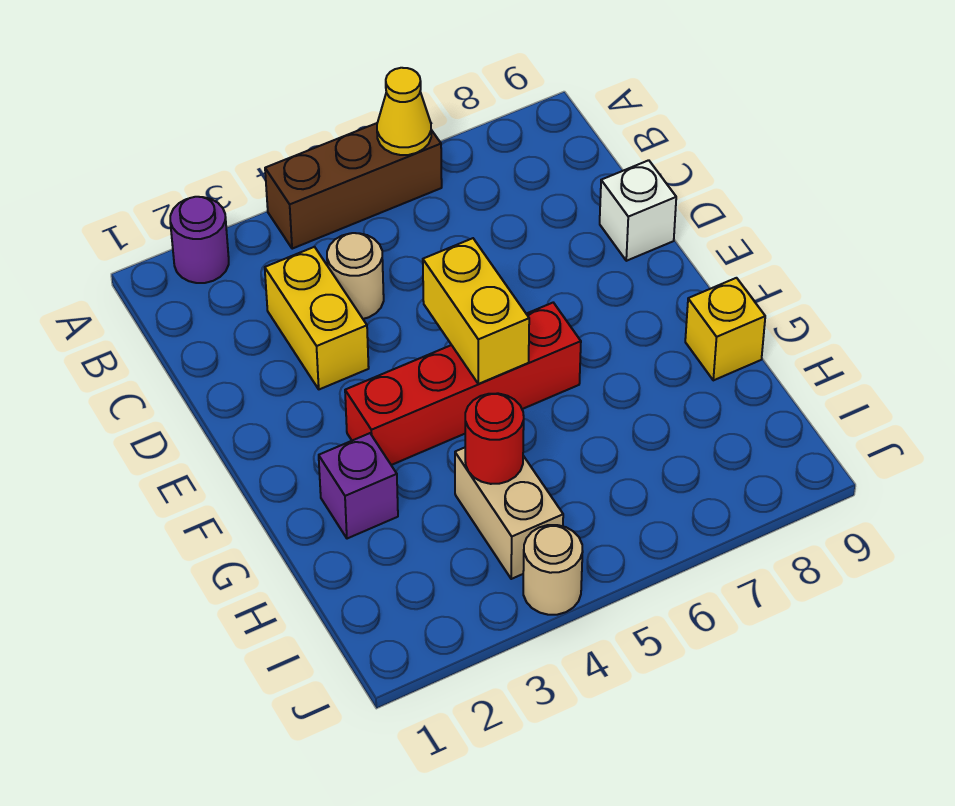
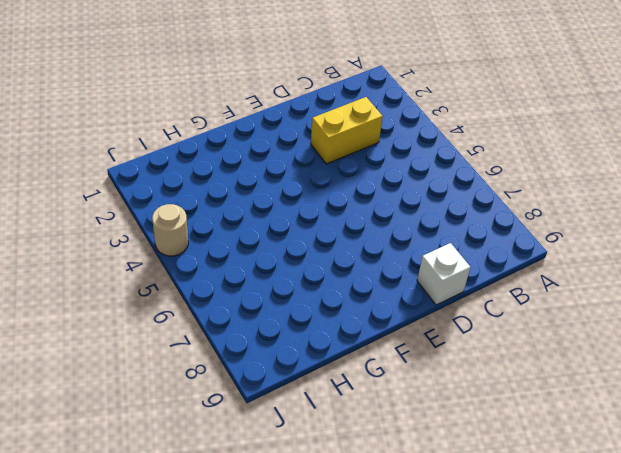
none -> purple round brick A2 level 1
none -> brown brick A4:A6 level 1
none -> tan round brick C4 level 1

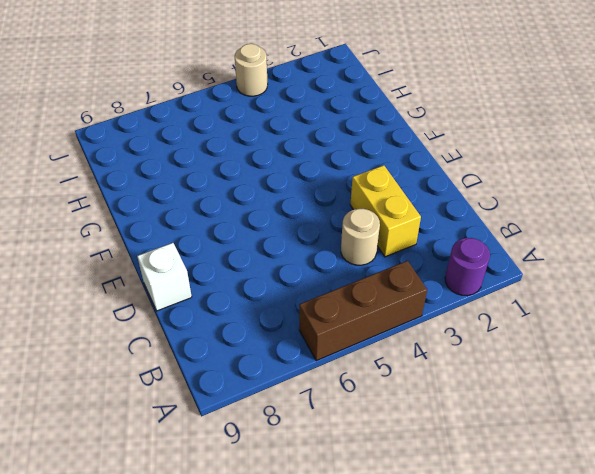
none -> red brick F3:F6 level 1
none -> purple brick G2 level 1
none -> yellow brick G9 level 1

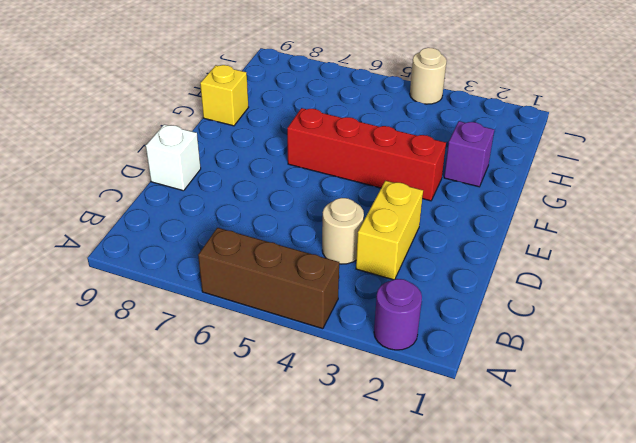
none -> tan brick H4:I4 level 1
none -> yellow cone A6 level 2
none -> yellow brick E5:F5 level 2

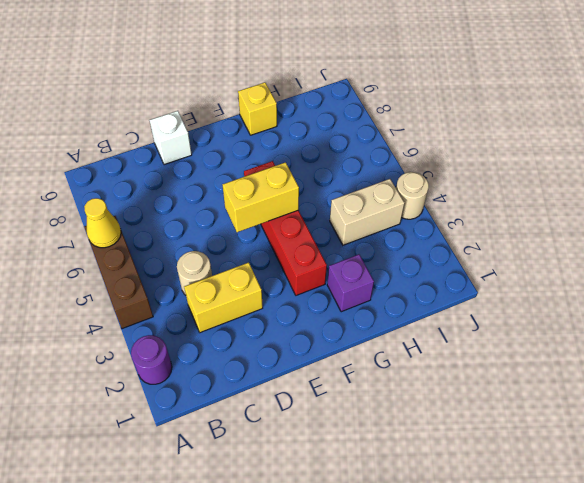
none -> red round brick H4 level 2

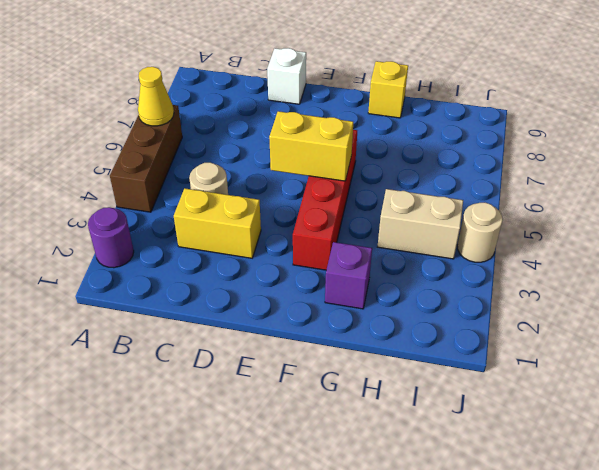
none -> red round brick H4 level 2

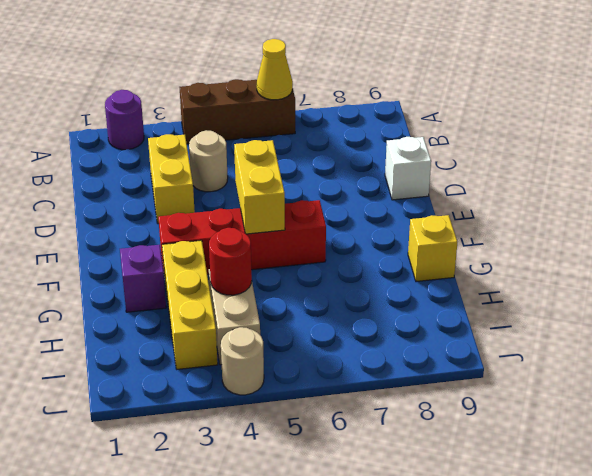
yellow brick G3:I3 level 1 -> none

